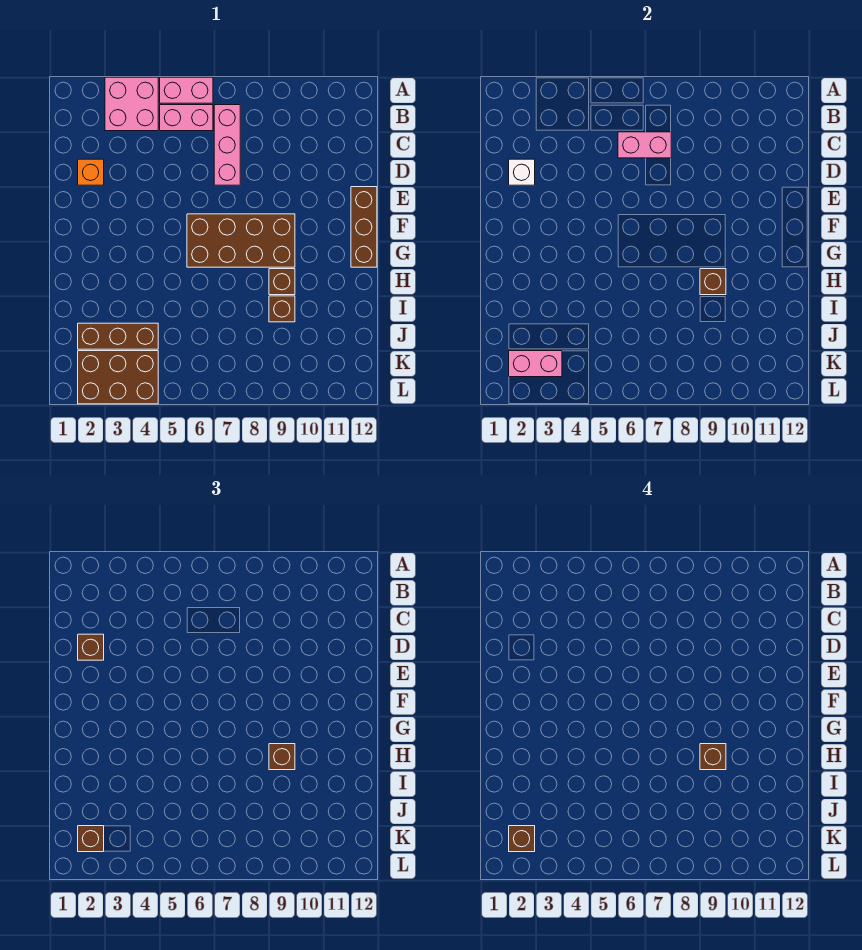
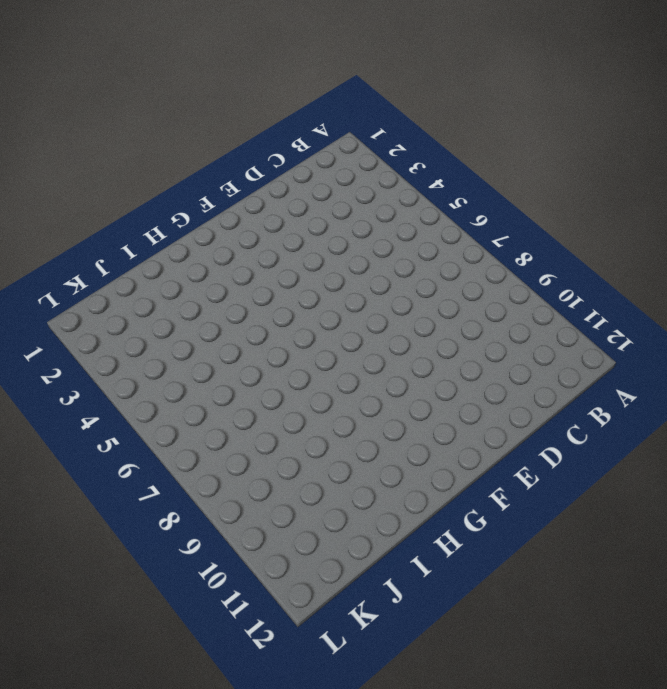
none -> pink brick A3:B4 level 1
none -> pink brick A5:A6 level 1
none -> pink brick B5:B6 level 1

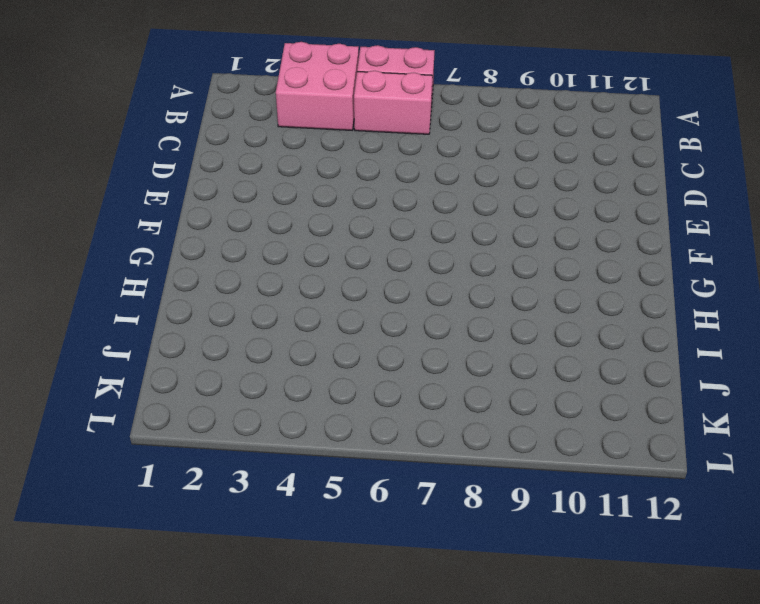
none -> pink brick B7:D7 level 1
none -> orange brick D2 level 1
none -> brown brick E12:G12 level 1

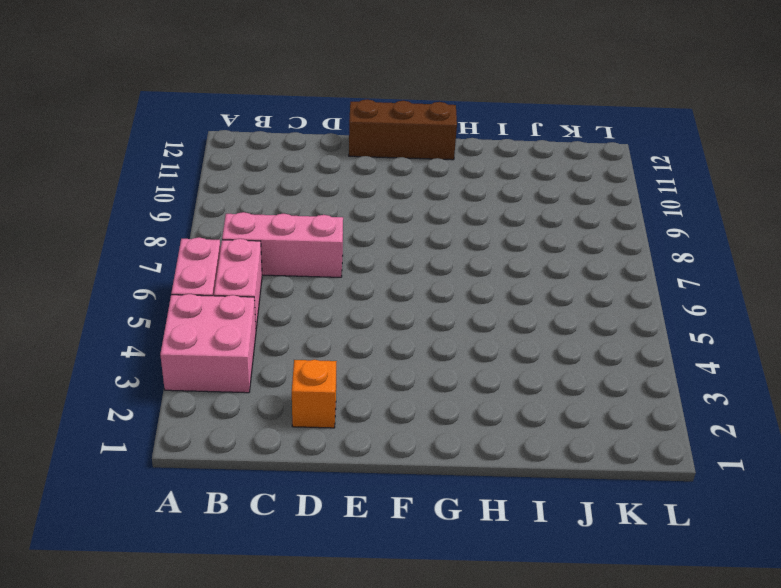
none -> brown brick F6:G9 level 1
none -> brown brick H9 level 1
none -> brown brick I9 level 1

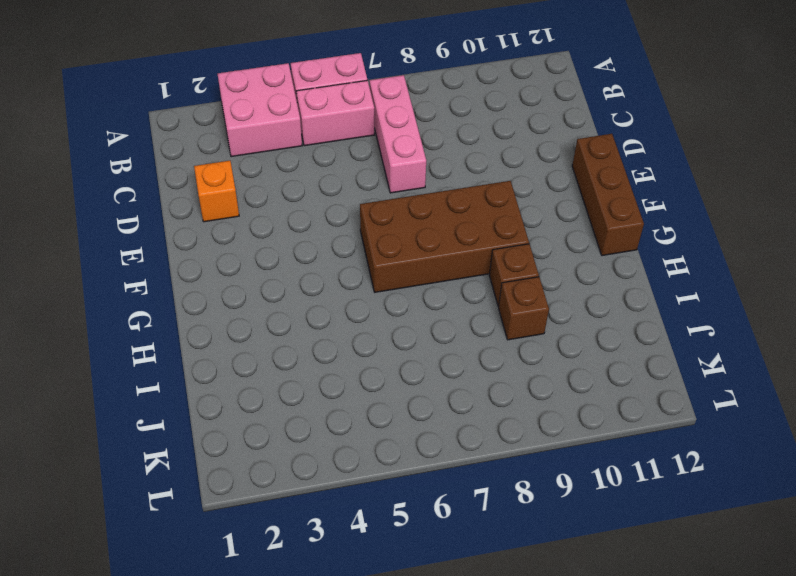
none -> brown brick J2:J4 level 1
none -> brown brick K2:L4 level 1
none -> pink brick C6:C7 level 2

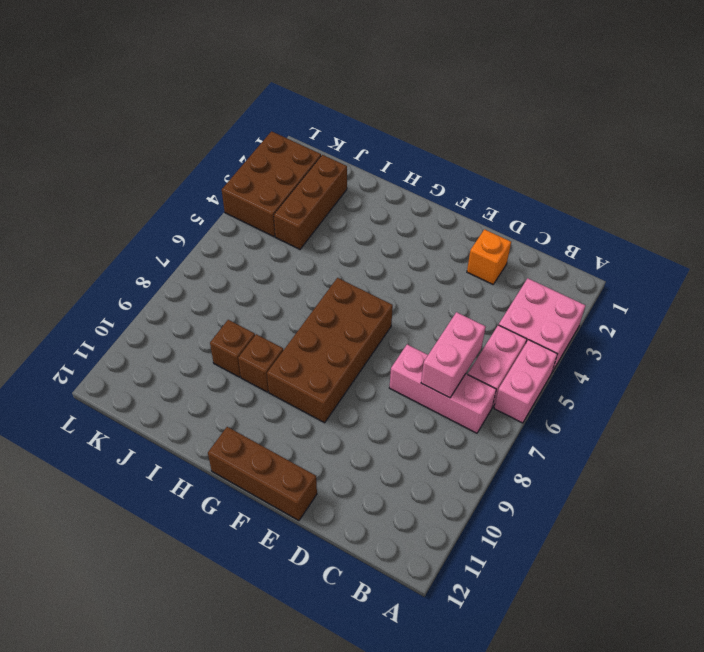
none -> white brick D2 level 2
none -> brown brick H9 level 2
none -> pink brick K2:K3 level 2

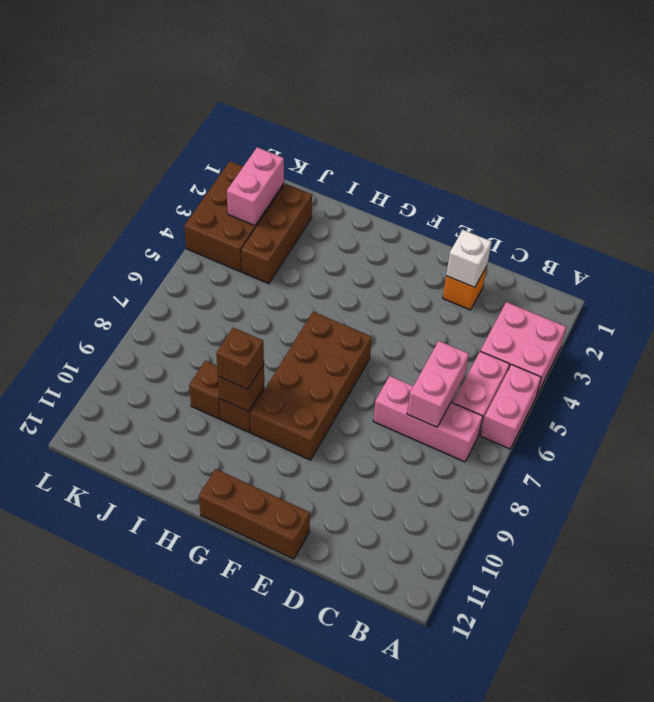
none -> brown brick D2 level 3
none -> brown brick K2 level 3
none -> brown brick H9 level 4

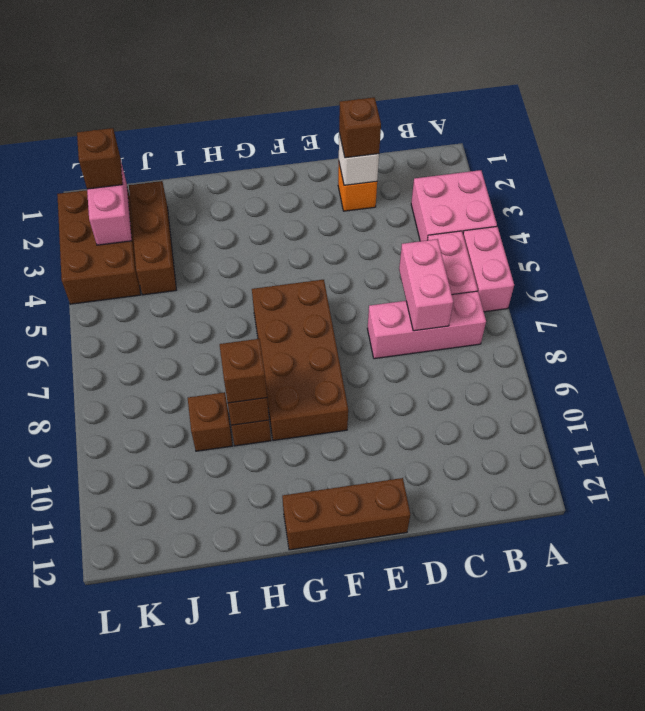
none -> brown brick H9 level 4
none -> brown brick K2 level 4

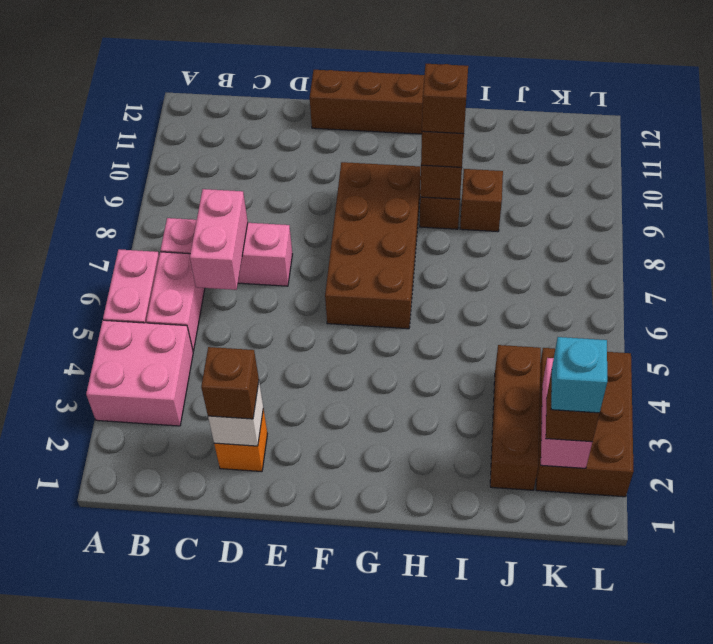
cyan brick K2 level 4 -> brown brick K2 level 4

